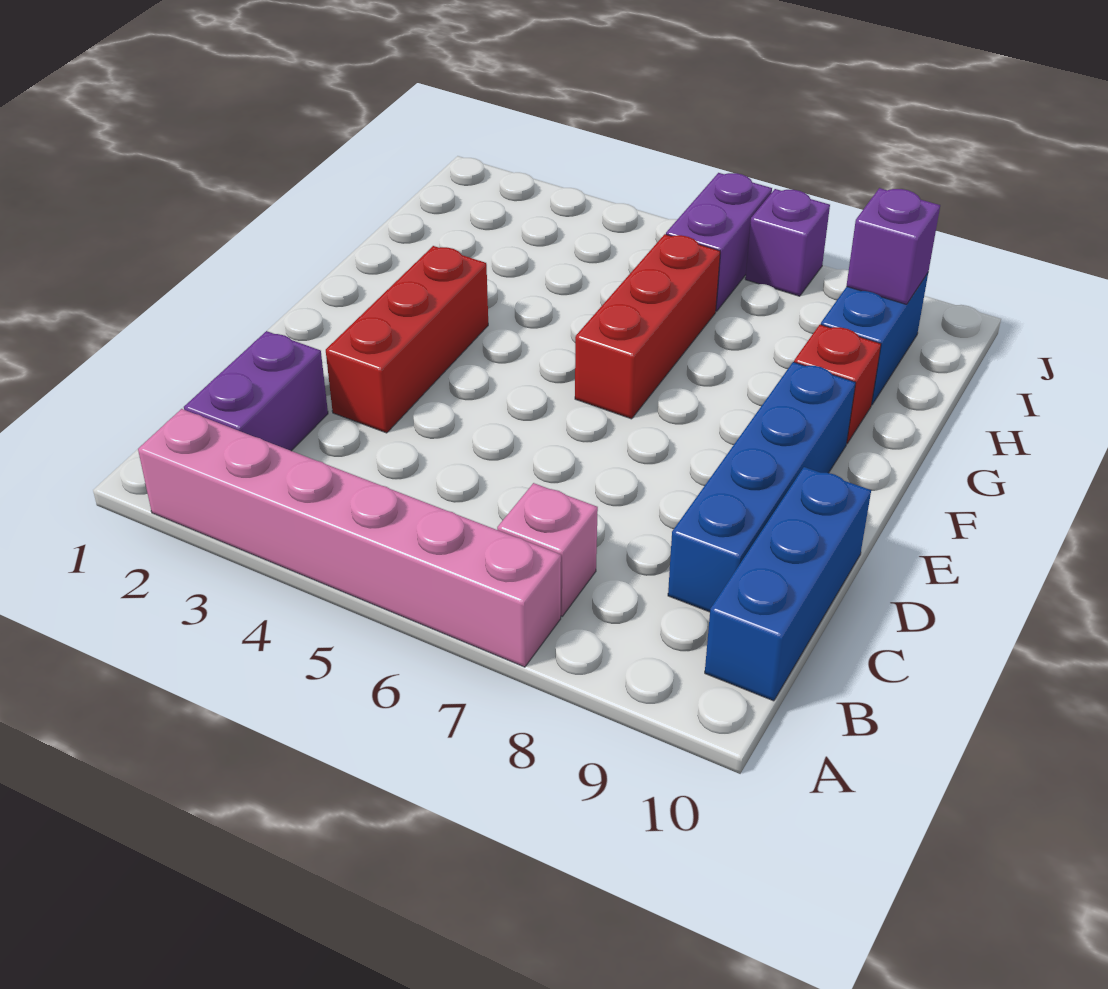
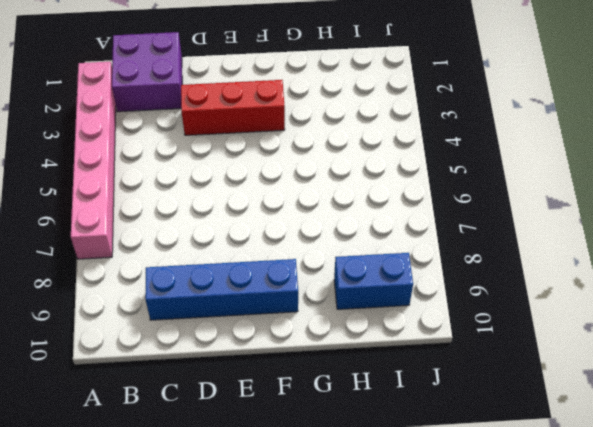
purple brick B1:C2 level 1 -> purple brick B2:C2 level 1
none -> pink brick B7 level 1
none -> blue brick B10:D10 level 1
none -> red brick F6:H6 level 1

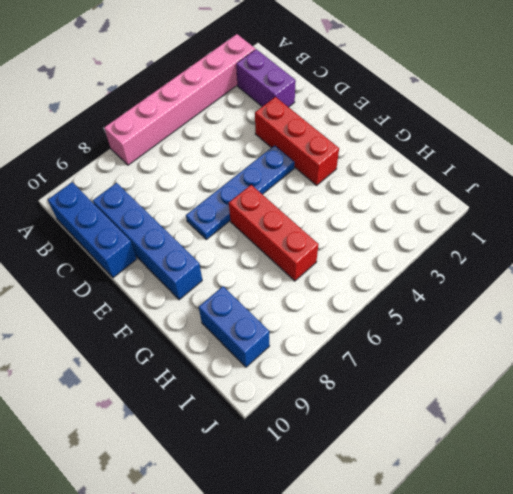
blue plate E4:E7 level 1 -> none
none -> pink brick B7 level 1
none -> red brick G9 level 1
none -> purple brick I6:J6 level 1

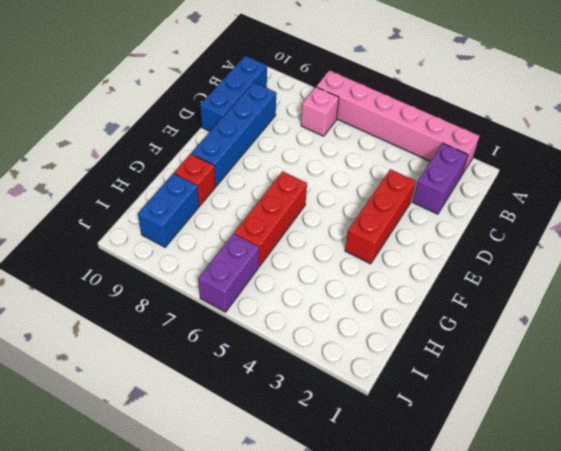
none -> purple brick J7 level 1
none -> purple brick I9 level 2

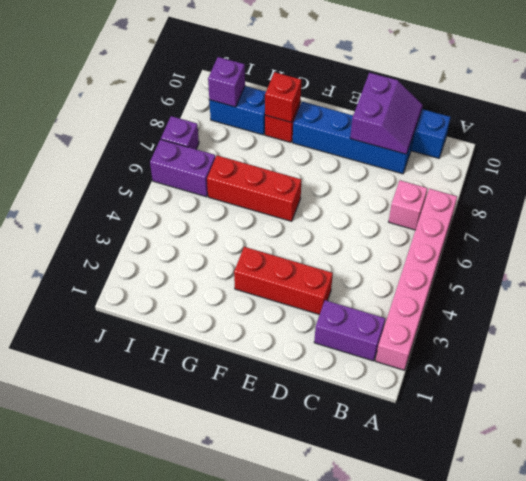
purple slope C9:D10 level 2 top D -> none
red brick G9 level 2 -> none

